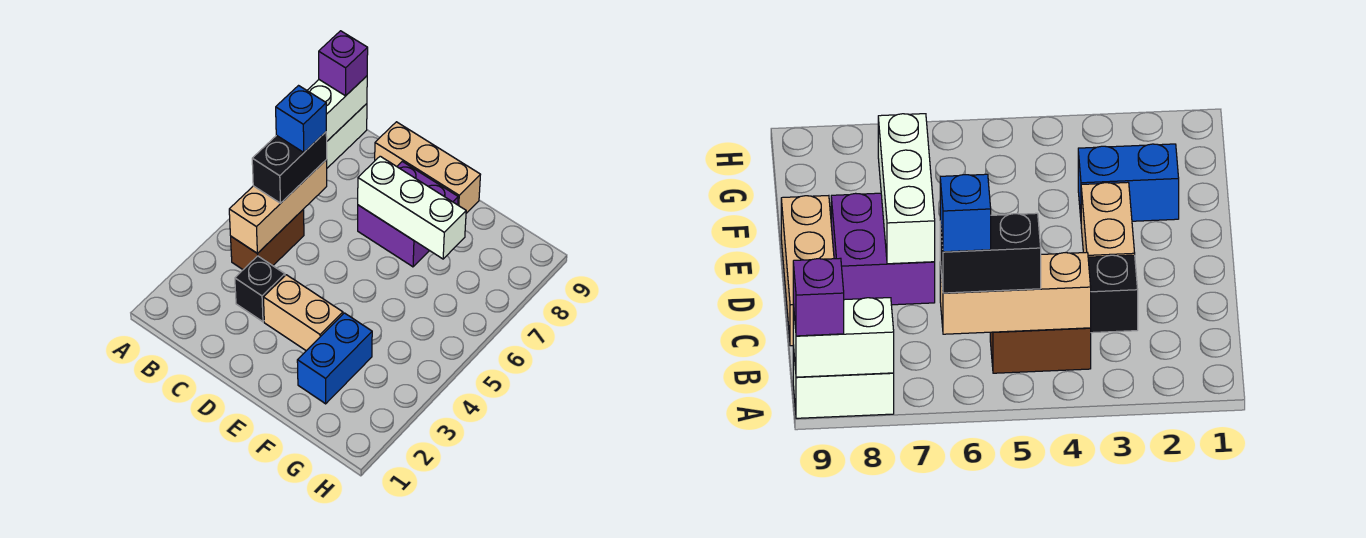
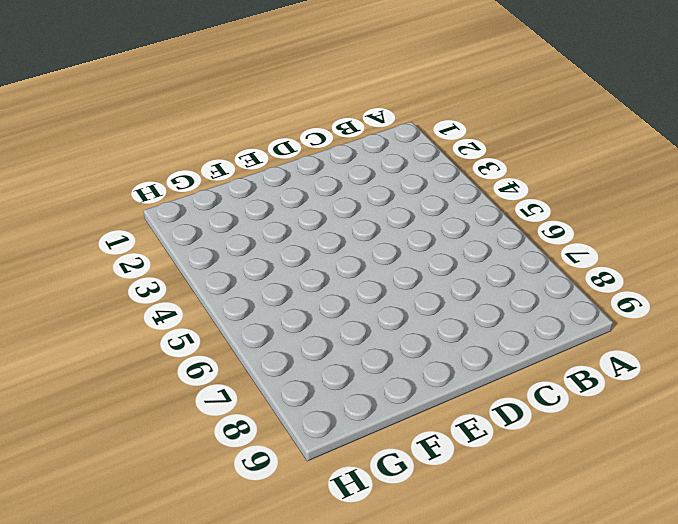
none -> white brick A8:A9 level 1
none -> brown brick B4:B5 level 1
none -> black brick C3 level 1

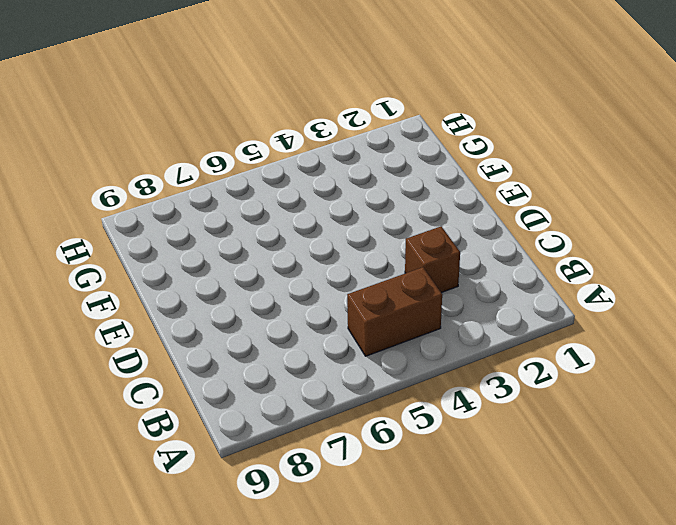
brown brick C3 level 1 -> black brick C3 level 1
none -> white brick A8:A9 level 1
none -> tan brick C9:E9 level 1
none -> tan brick D3:E3 level 1

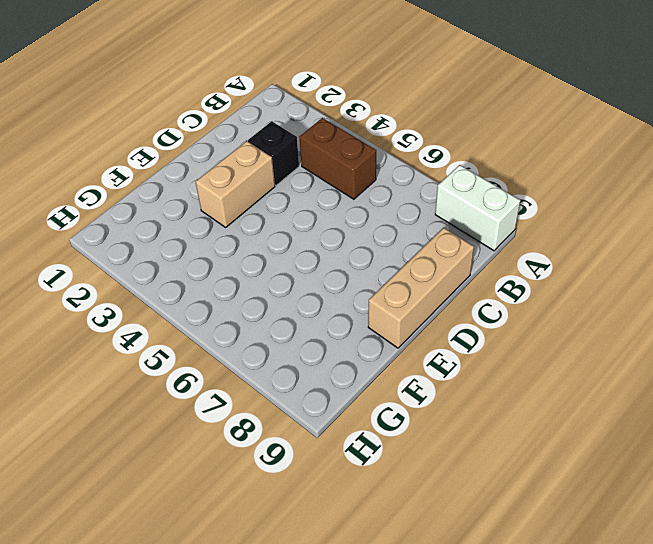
none -> purple brick D7:E8 level 1
none -> blue brick F2:F3 level 1
none -> white brick A8:A9 level 2

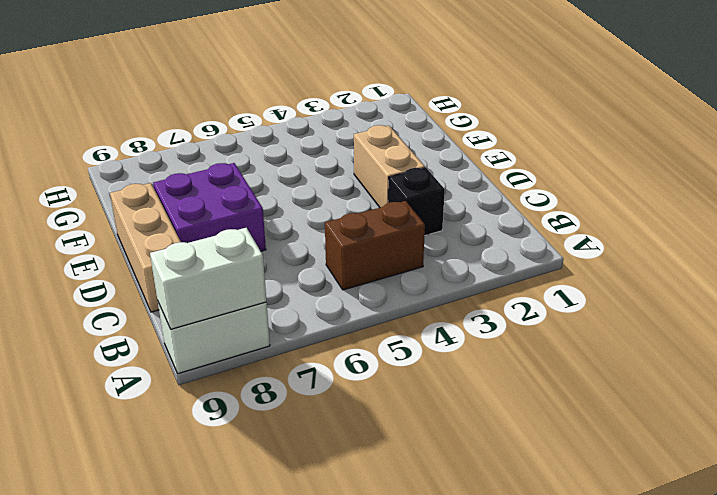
none -> blue brick F2:F3 level 1
none -> tan brick B4:B6 level 2
none -> white brick D7:F7 level 2

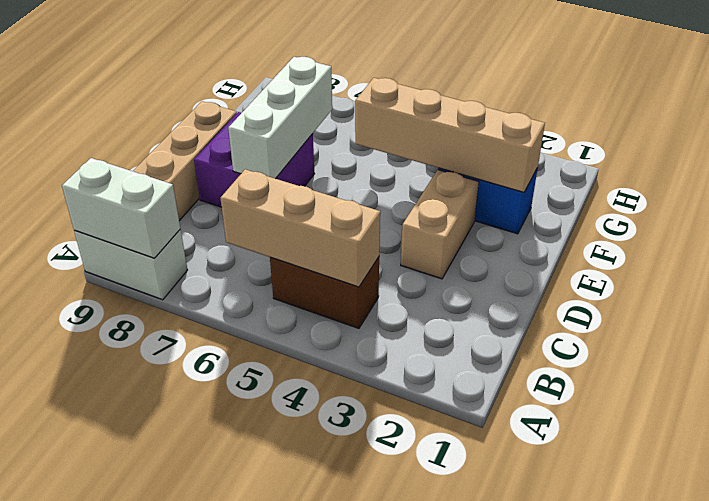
tan brick F2:F5 level 2 -> none
none -> black brick C3 level 1
none -> purple brick A9 level 3
none -> black brick B5:B6 level 3

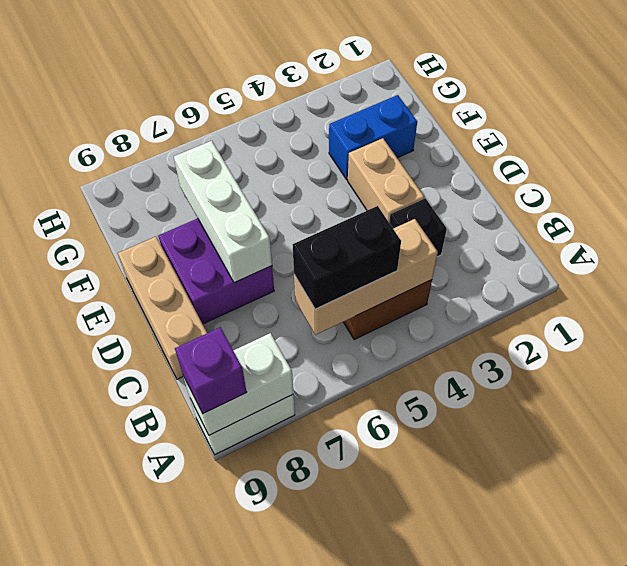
none -> blue brick B6 level 4

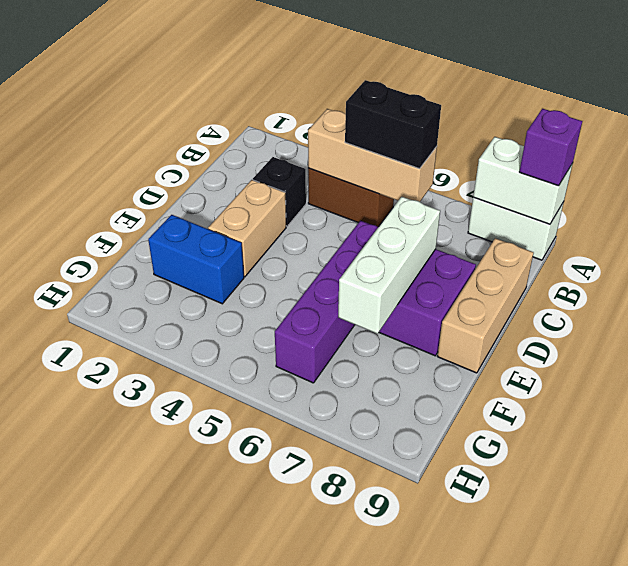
purple brick D6:G6 level 1 -> none
none -> blue brick B6 level 4

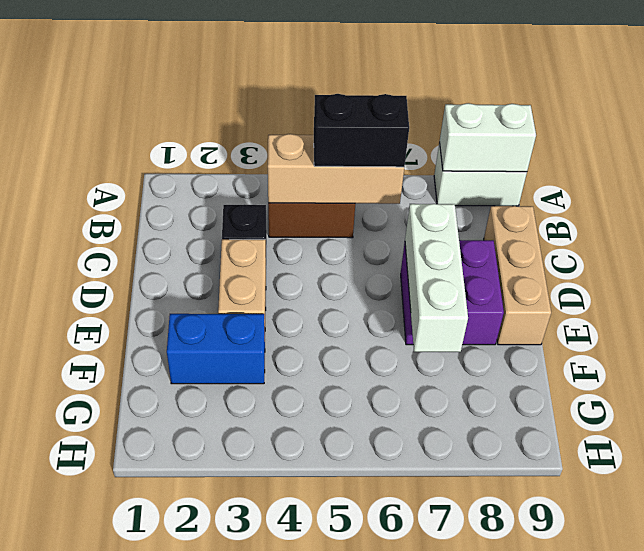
none -> purple brick A9 level 3
none -> blue brick B6 level 4

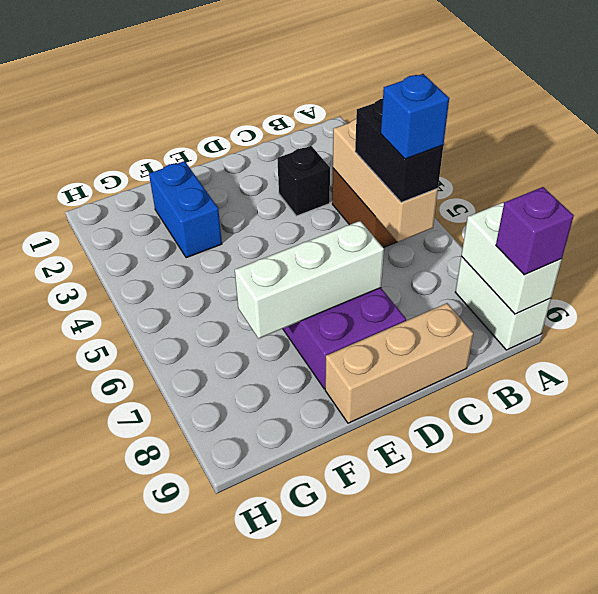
none -> tan brick D3:E3 level 1

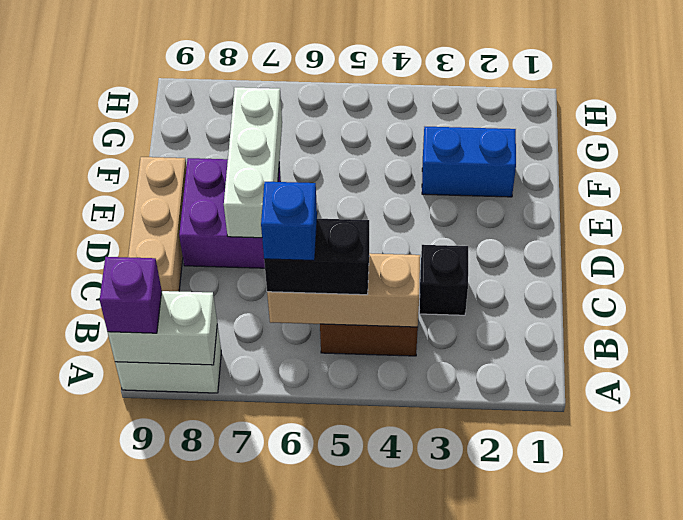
none -> tan brick D3:E3 level 1

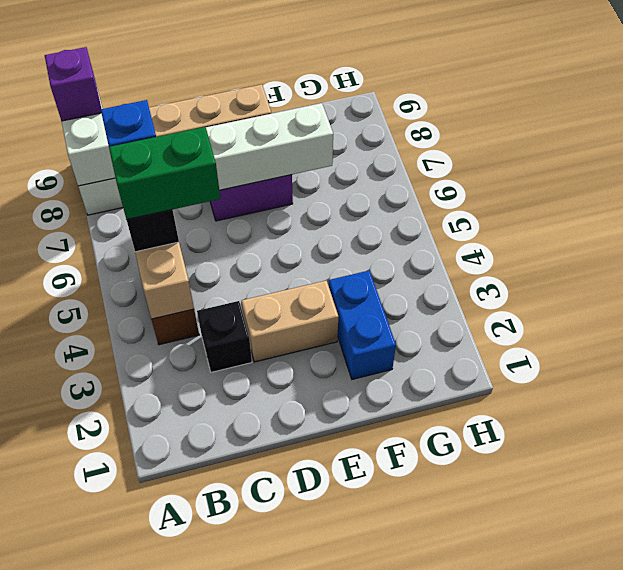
green brick B5:C5 level 4 -> none

